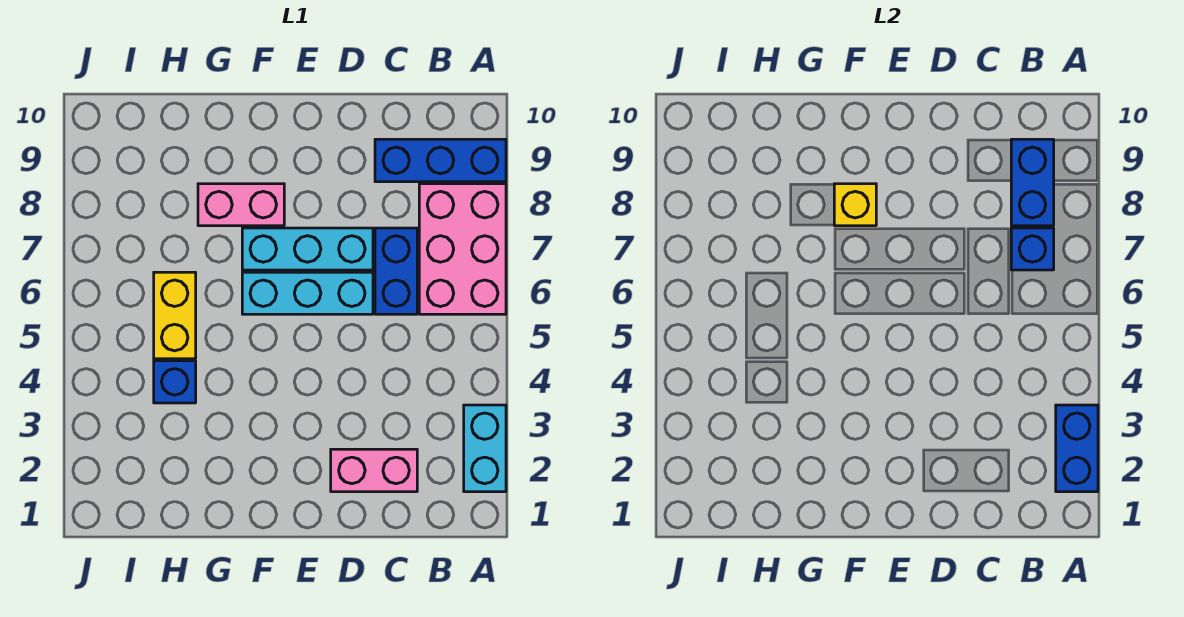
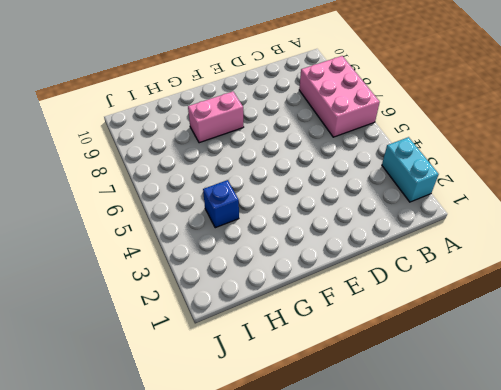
none -> blue brick A9:C9 level 1
none -> pink brick C2:D2 level 1
none -> blue brick C6:C7 level 1

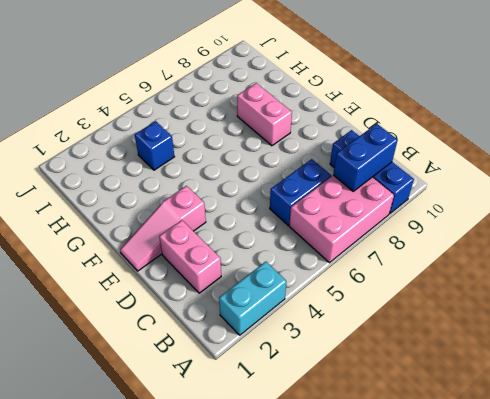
pink slope E1:E3 level 1 top 3 -> none
none -> cyan brick D6:F6 level 1
none -> cyan brick D7:F7 level 1
none -> yellow brick H5:H6 level 1

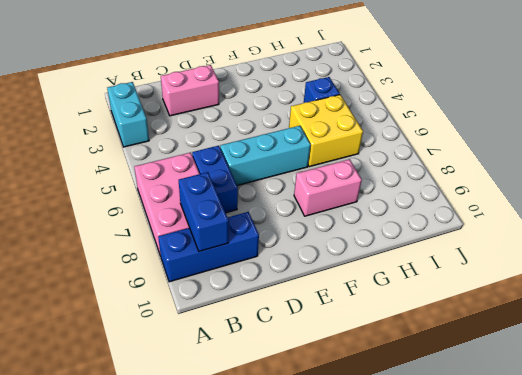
yellow brick G5:H6 level 1 -> yellow brick H5:H6 level 1
none -> cyan brick D7:F7 level 1
none -> blue brick A2:A3 level 2
none -> blue brick B7 level 2

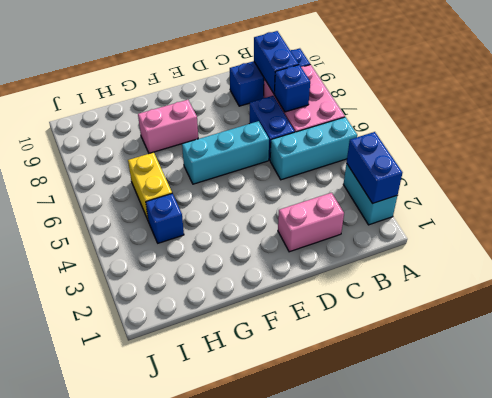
cyan brick A5:C5 level 1 -> cyan brick D7:F7 level 1
none -> yellow brick F8 level 2

